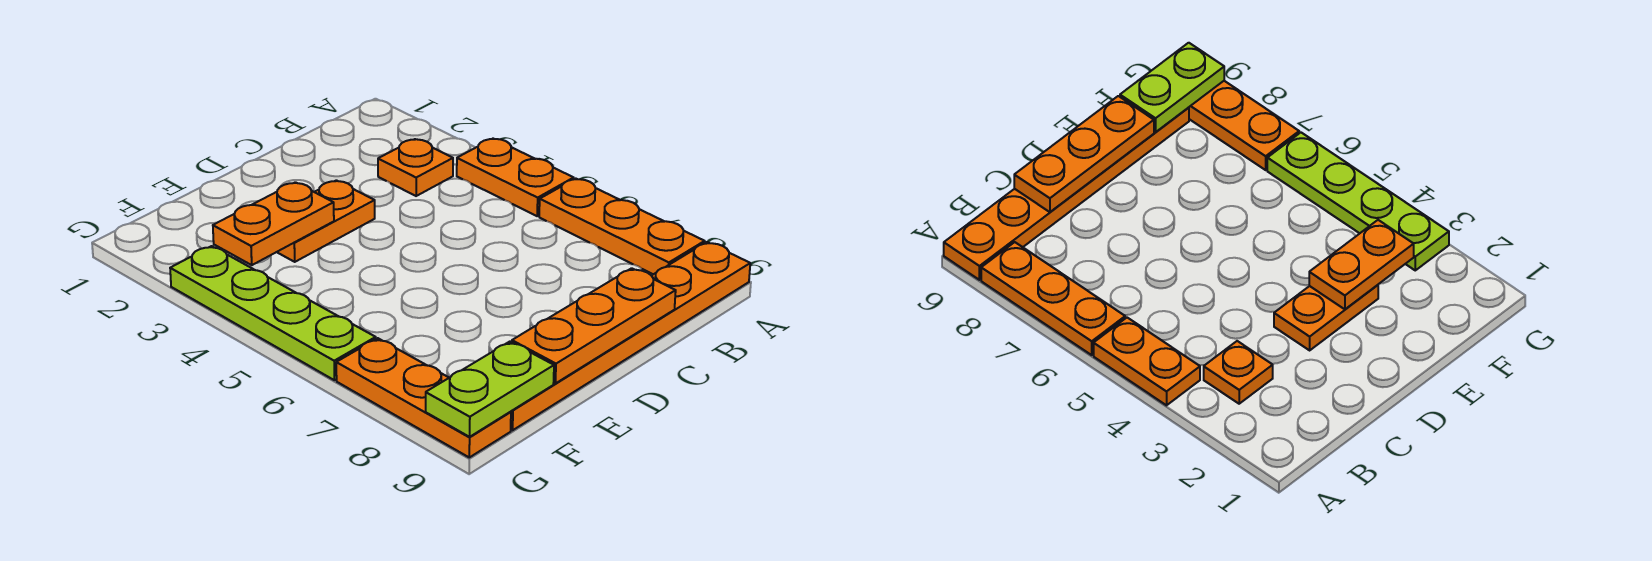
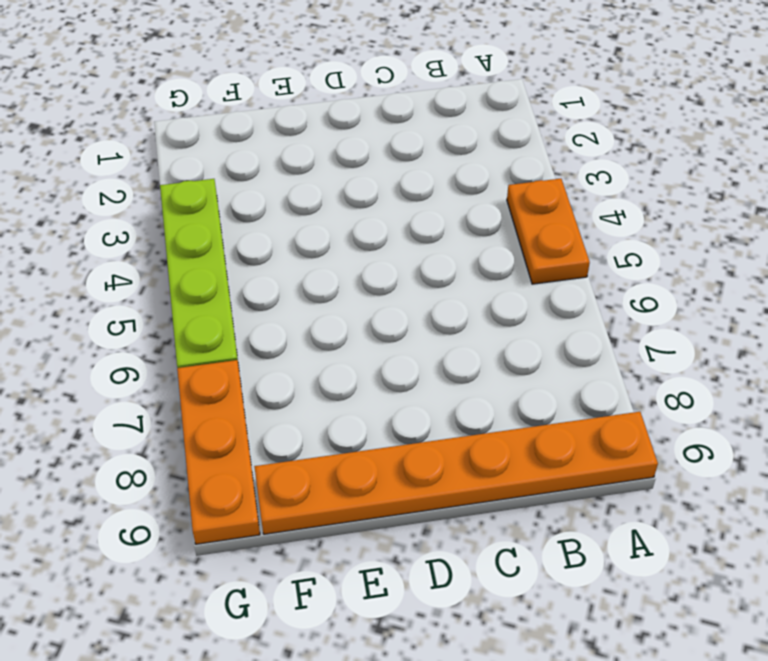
none -> orange plate A6:A8 level 1
none -> orange plate B3 level 1

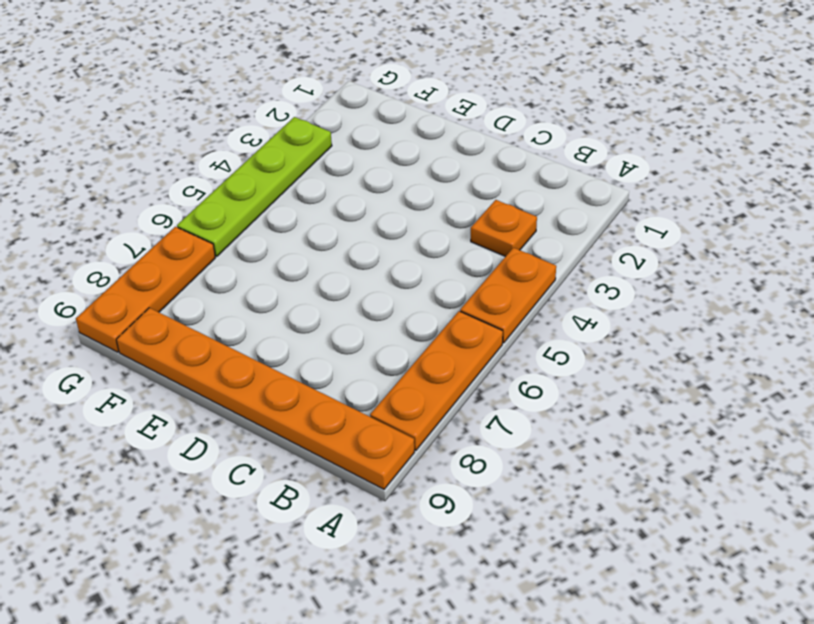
none -> orange plate D3:E3 level 1
none -> orange plate C9:E9 level 2

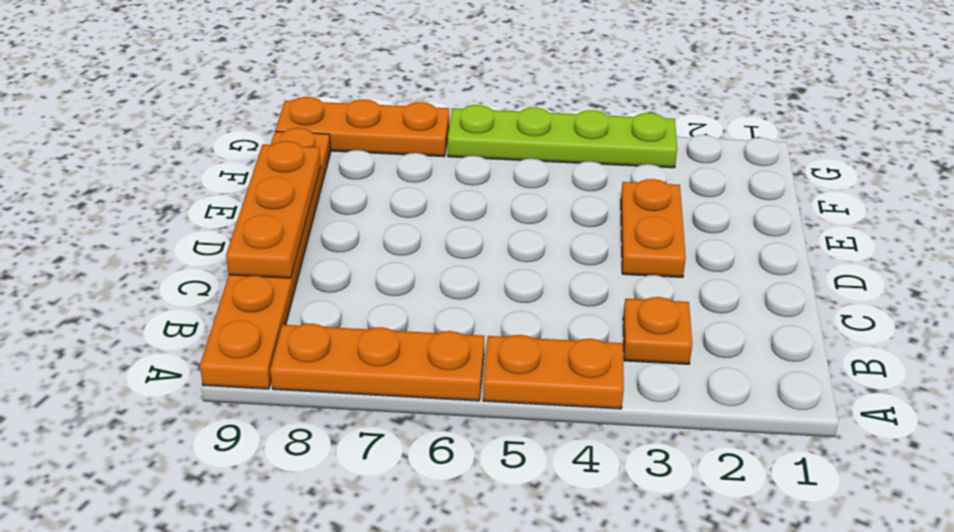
none -> orange plate E3:F3 level 2
none -> lime plate F9:G9 level 2

